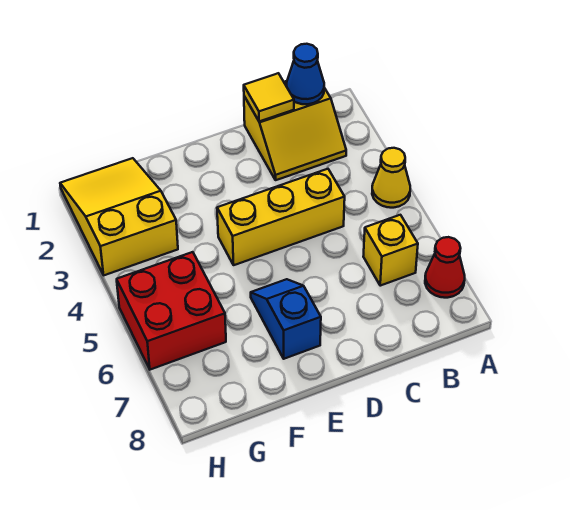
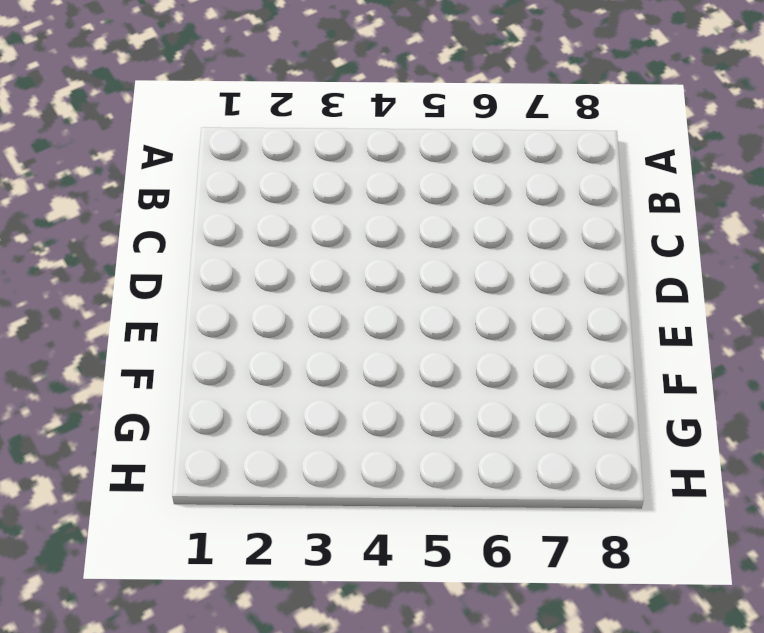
none -> yellow cone A4 level 1
none -> red cone A7 level 1

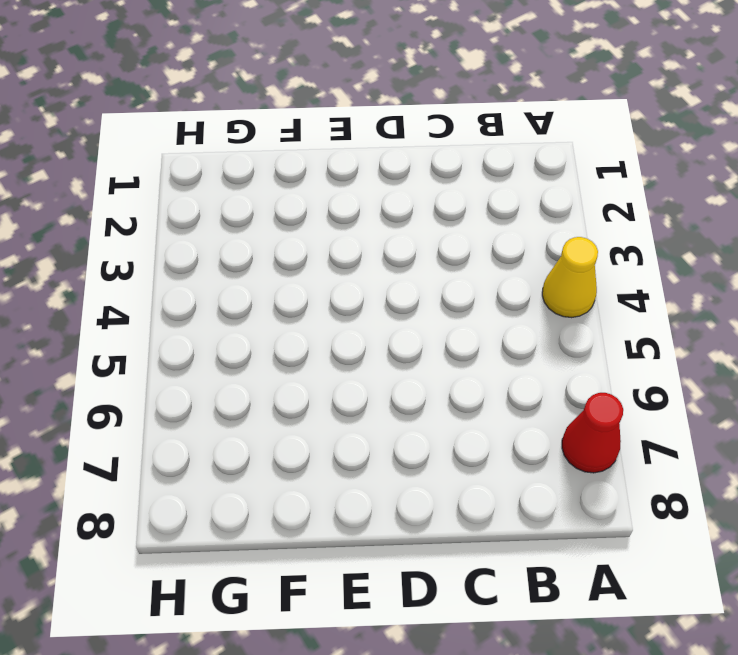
none -> yellow slope B1:C2 level 1 top 1
none -> yellow brick B6 level 1

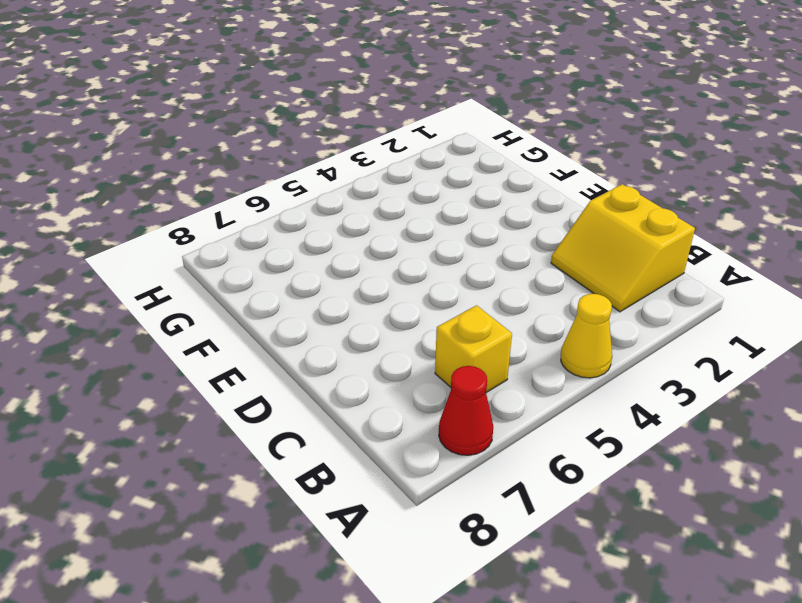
none -> yellow brick C4:E4 level 1
none -> blue slope E6:E7 level 1 top 7

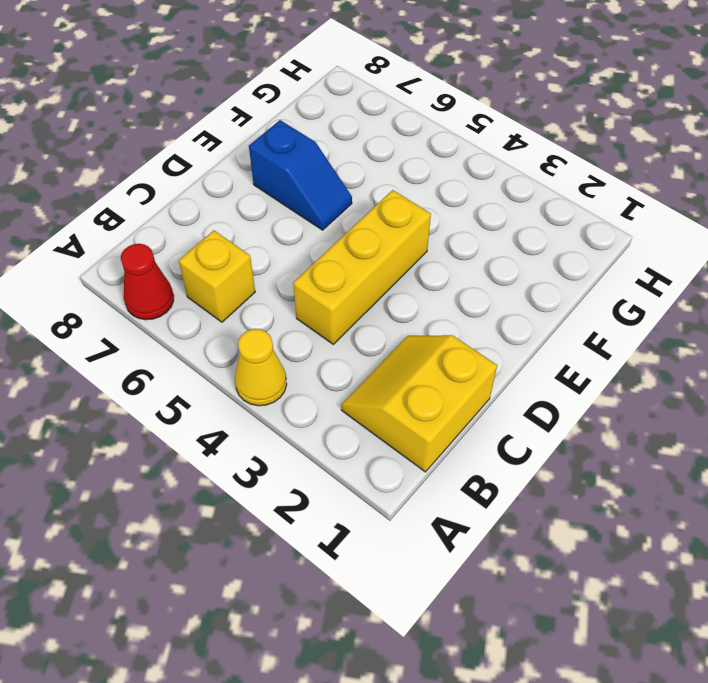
none -> yellow slope G1:H3 level 1 top 3
none -> red brick G5:H6 level 1

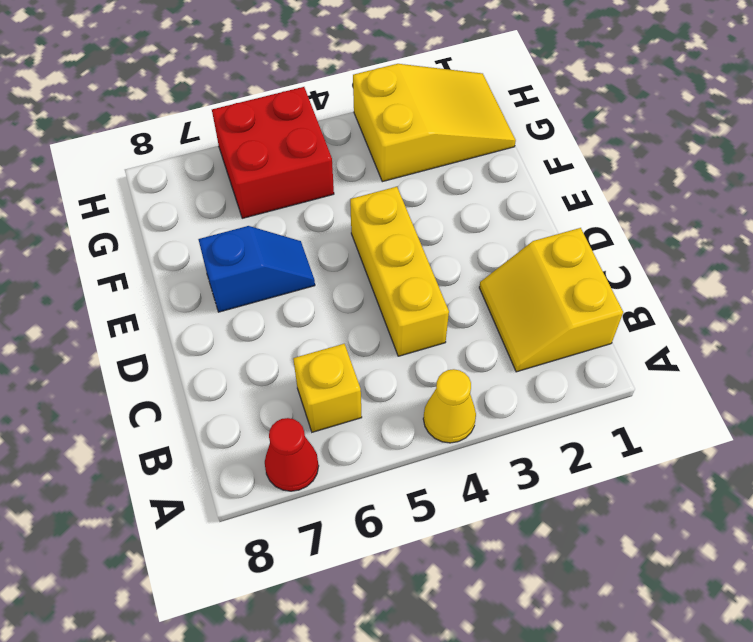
none -> blue cone B1 level 2
none -> yellow tile C1 level 2

